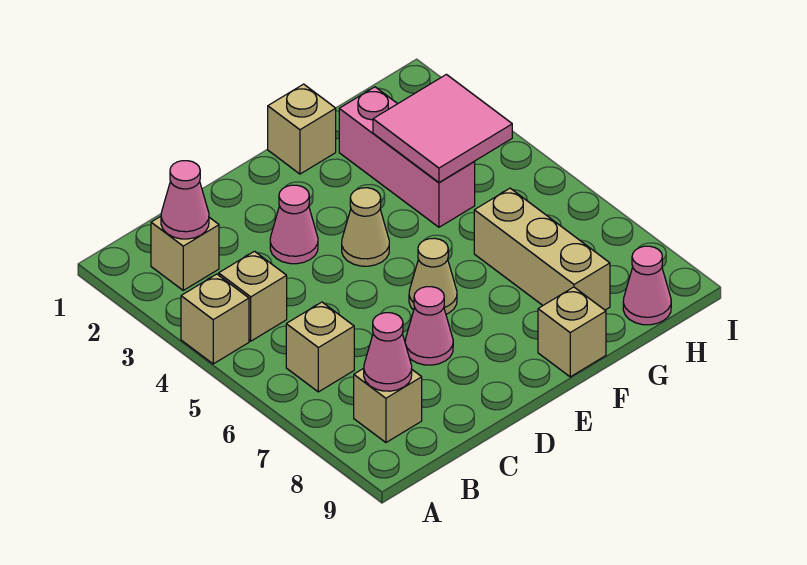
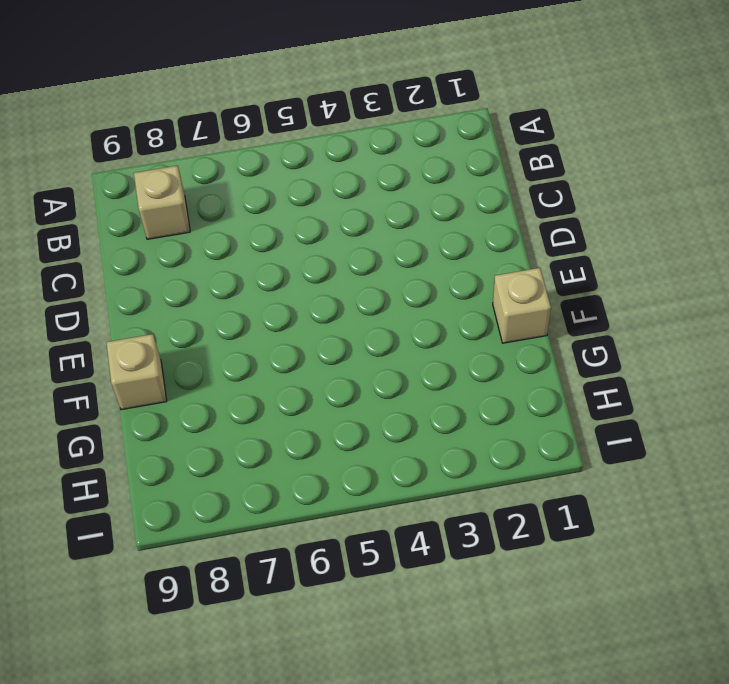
none -> tan brick A4 level 1
none -> tan brick B2 level 1
none -> tan brick B4 level 1

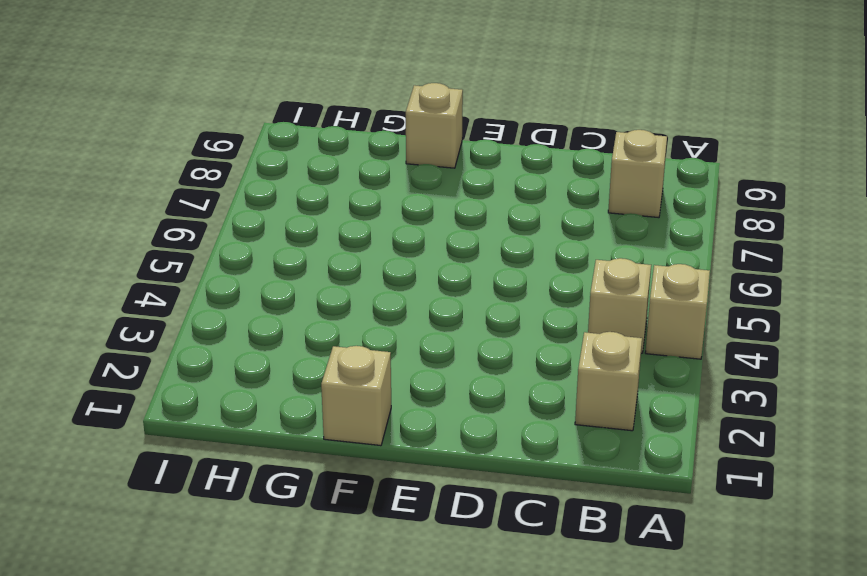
none -> tan brick B6 level 1
none -> pink cone D3 level 1
none -> pink cone D7 level 1

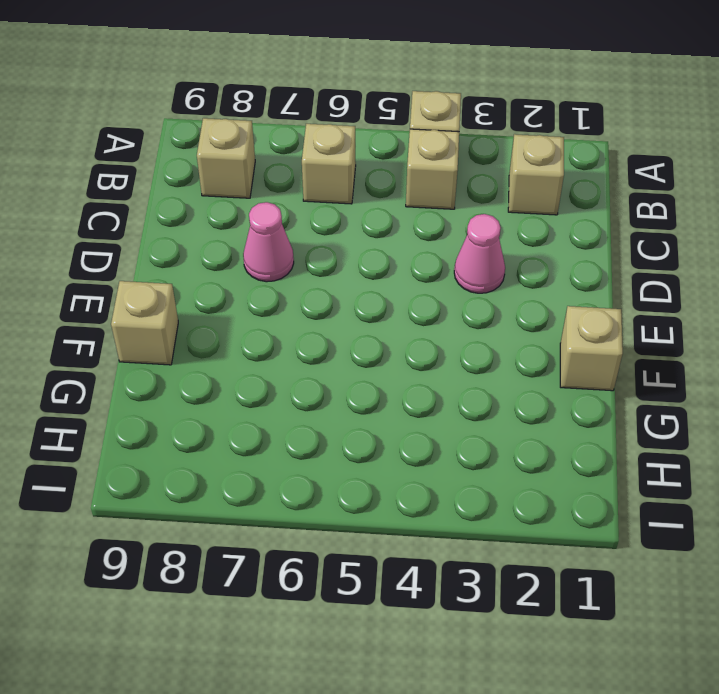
none -> tan cone E4 level 1
none -> tan cone E6 level 1
none -> pink brick G2:G4 level 1

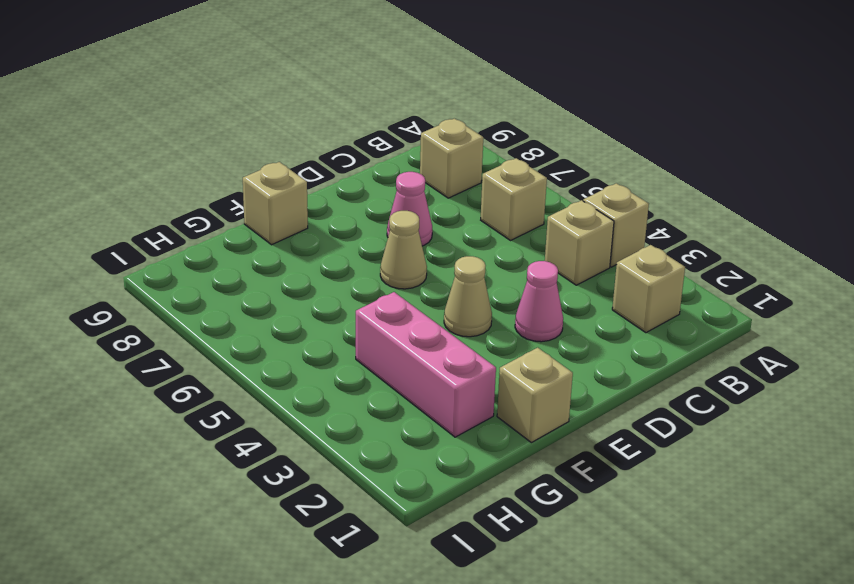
none -> tan brick G6:G8 level 1
none -> pink cone H9 level 1
none -> pink cone B2 level 2

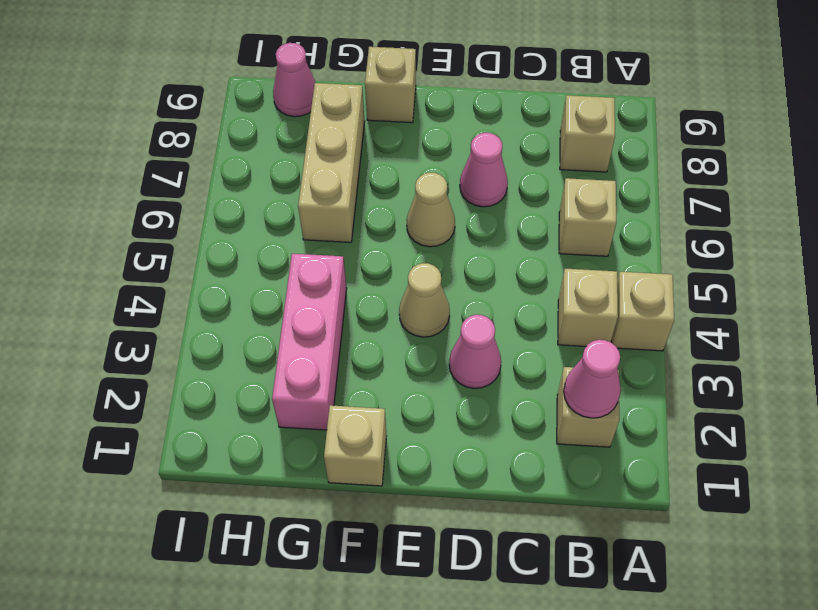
none -> pink cone B8 level 2
none -> pink tile G3:H4 level 2

